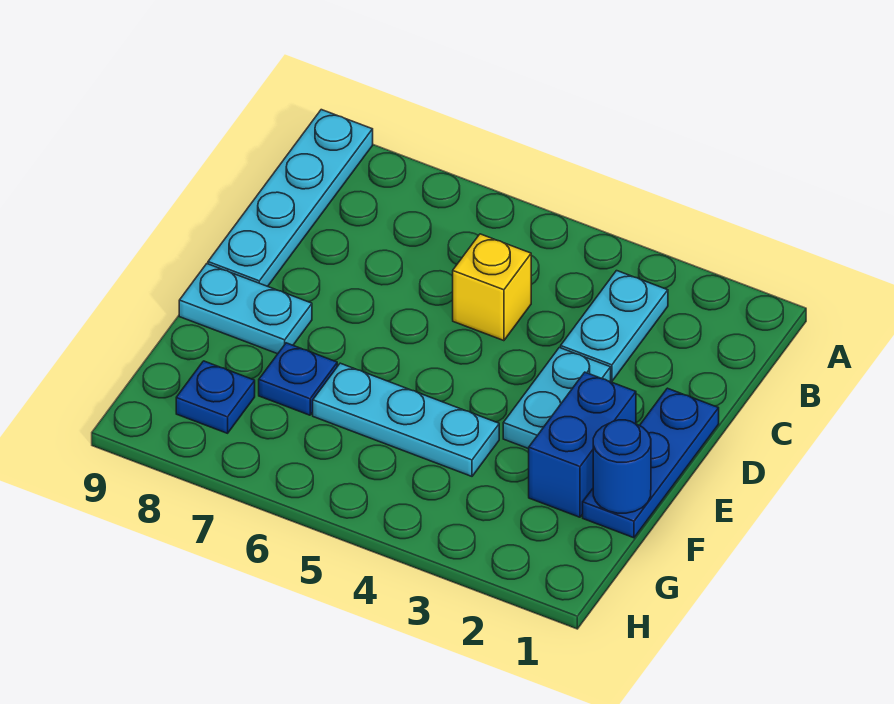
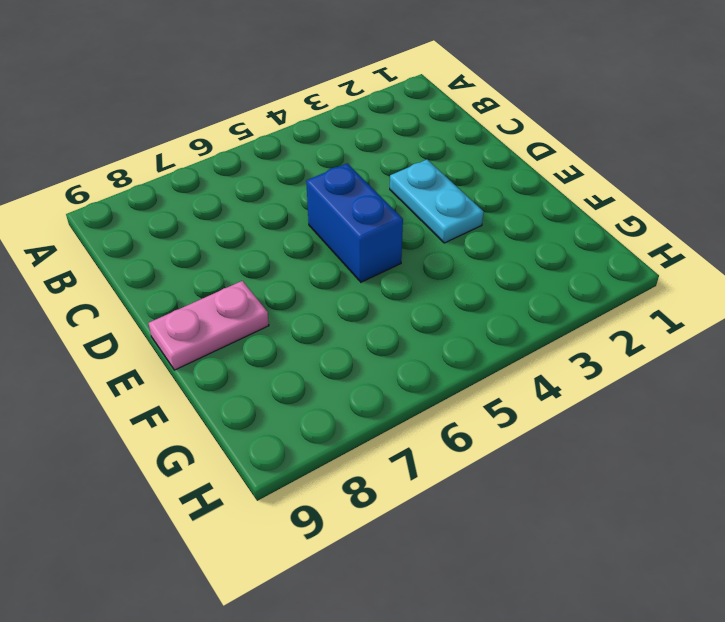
blue brick D5:E5 level 1 -> blue brick E2:F2 level 1
pink plate E8:E9 level 1 -> cyan plate E8:E9 level 1
none -> cyan plate A9:D9 level 1
none -> cyan plate B3:C3 level 1

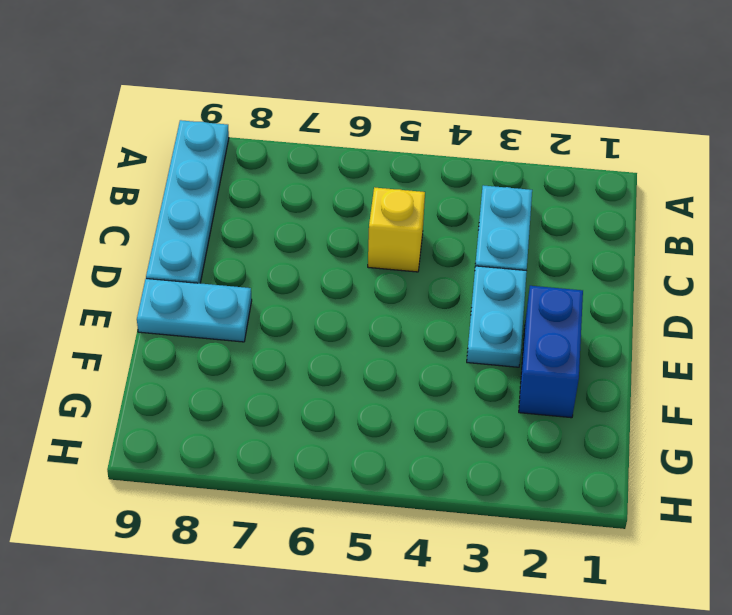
none -> blue plate D1:F1 level 1
none -> cyan plate F4:F6 level 1

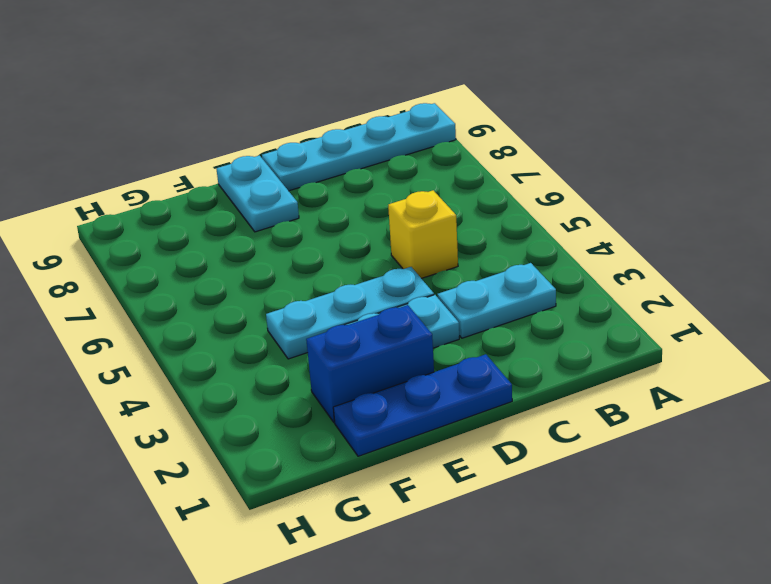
cyan plate D4:F4 level 1 -> cyan plate F4:F6 level 1
none -> blue plate F7 level 1
none -> blue plate G8 level 1

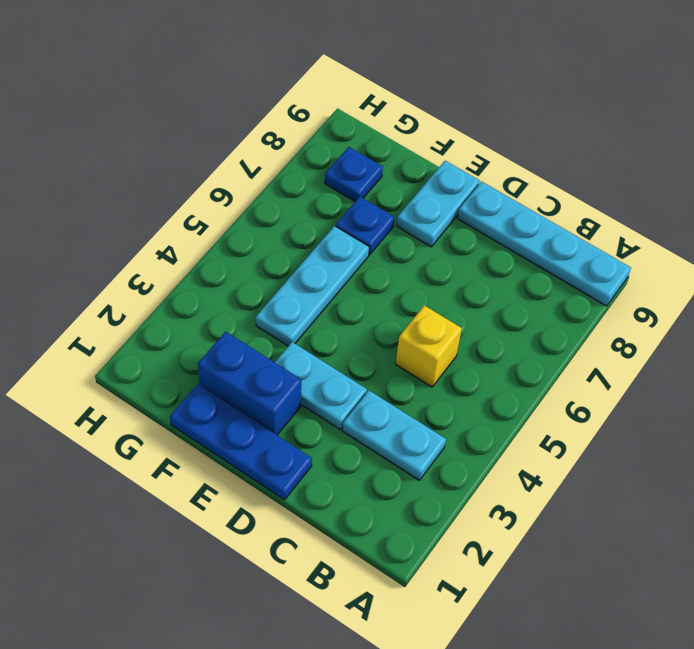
none -> blue round brick F1 level 2

